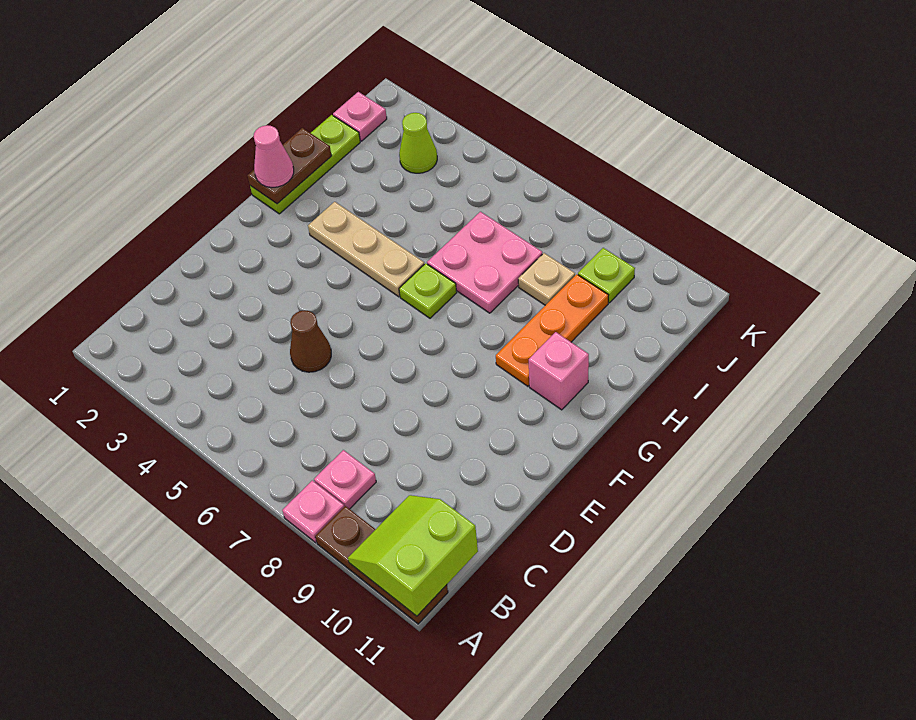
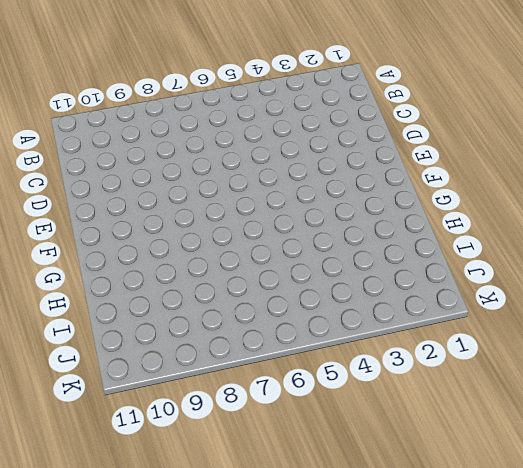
none -> pink plate A8 level 1
none -> brown plate A9:A11 level 1
none -> pink plate B8 level 1

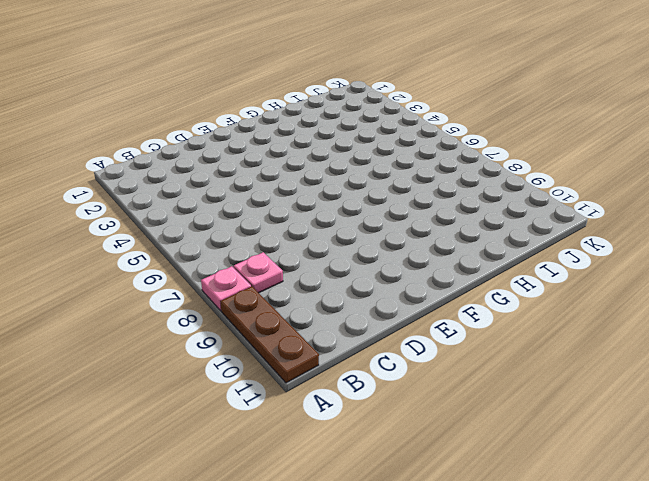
none -> brown cone D5 level 1
none -> lime plate G1:I1 level 1
none -> tan plate G3:G5 level 1

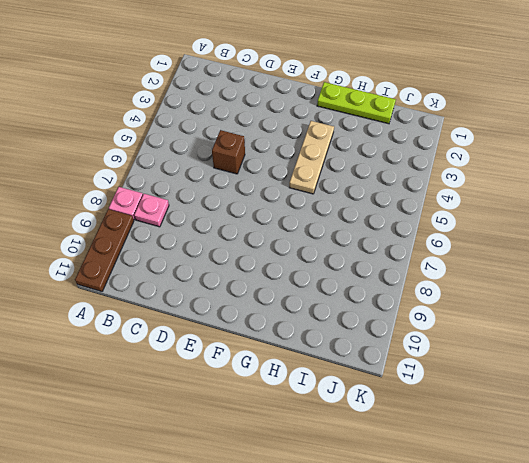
brown brick D5 level 1 -> brown cone D5 level 1
none -> lime plate G6 level 1
none -> orange plate G9:I9 level 1
none -> pink brick G10 level 1

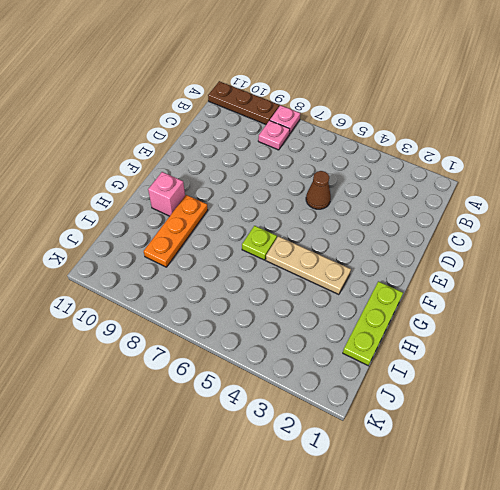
none -> pink plate H6:I7 level 1
none -> tan plate I8 level 1
none -> pink plate J1 level 1

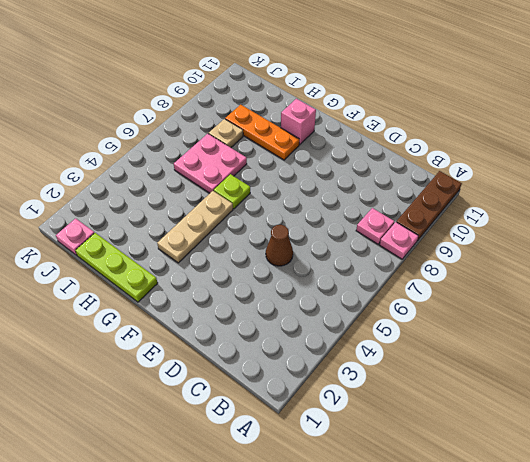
none -> lime cone J3 level 1
none -> lime plate J9 level 1
none -> lime slope A10:B11 level 2 top 11

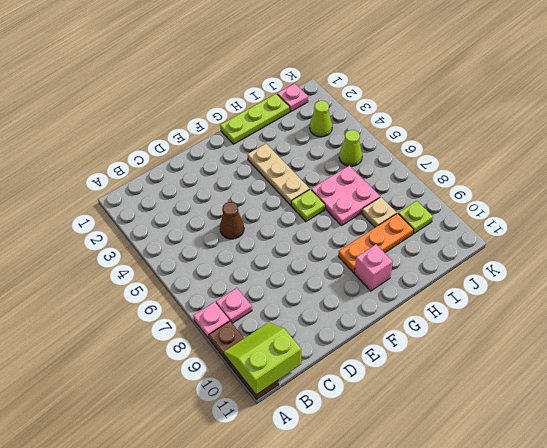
lime cone J5 level 1 -> none
none -> brown plate G1:H1 level 2
none -> pink cone G1 level 3

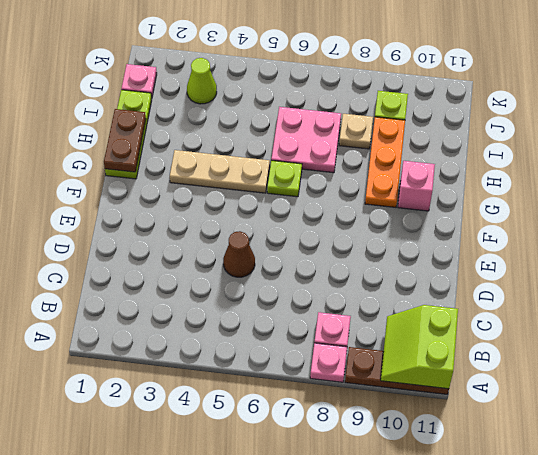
none -> pink cone G1 level 3

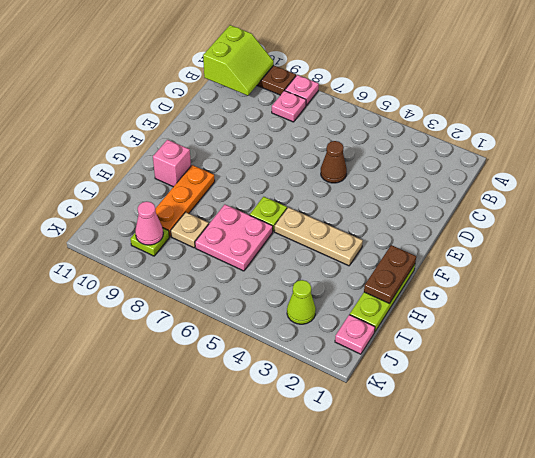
pink cone J9 level 2 -> pink cone G1 level 3

